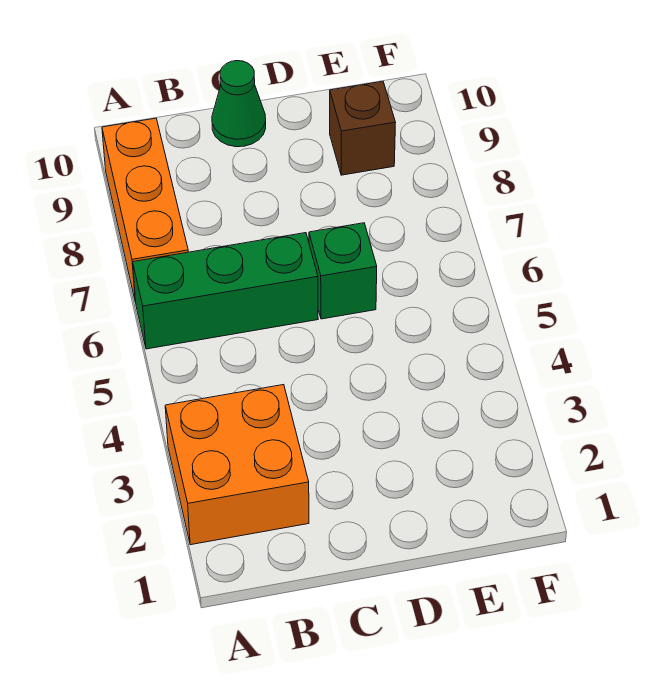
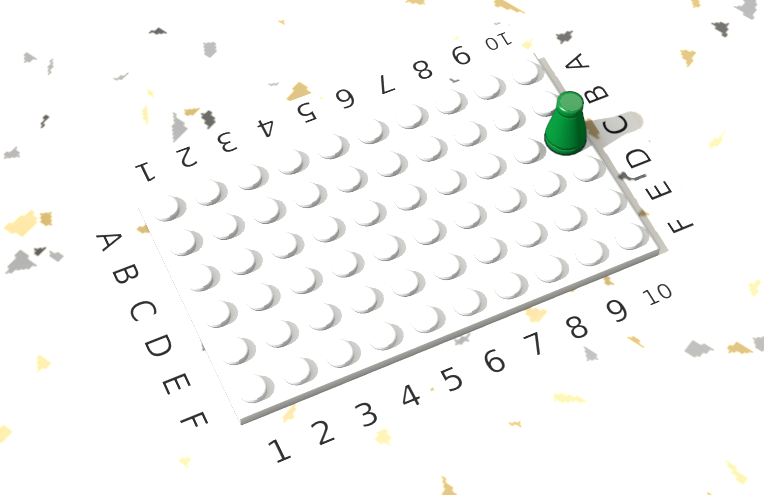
none -> orange brick A2:B3 level 1
none -> green brick A6:C6 level 1

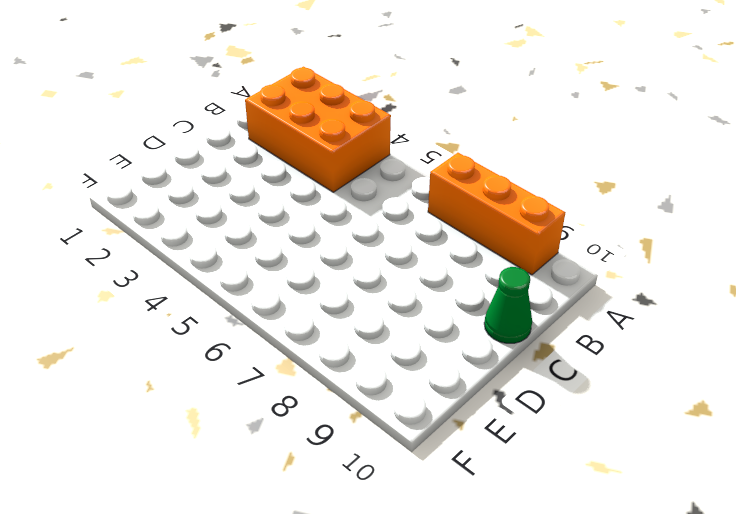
orange brick A2:B4 level 1 -> orange brick A2:B3 level 1
none -> green brick A6:C6 level 1
none -> green brick D6 level 1

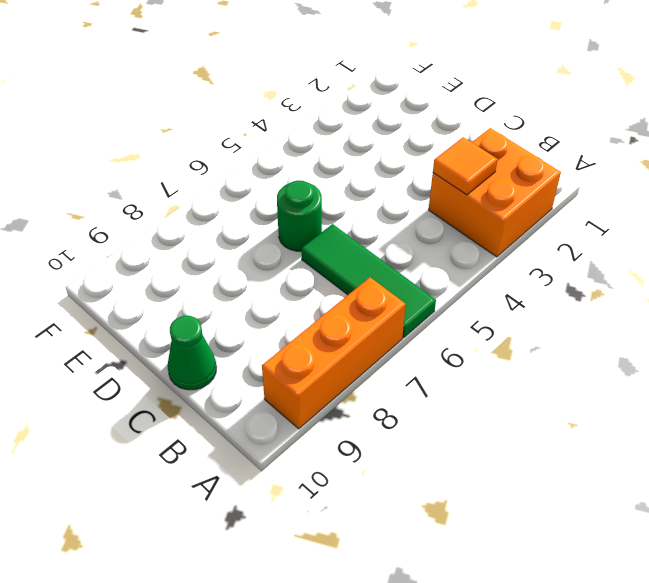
green tile A6:C6 level 1 -> green brick A6:C6 level 1
orange tile B3 level 2 -> none
green round brick D6 level 1 -> green brick D6 level 1
none -> brown brick E9 level 1

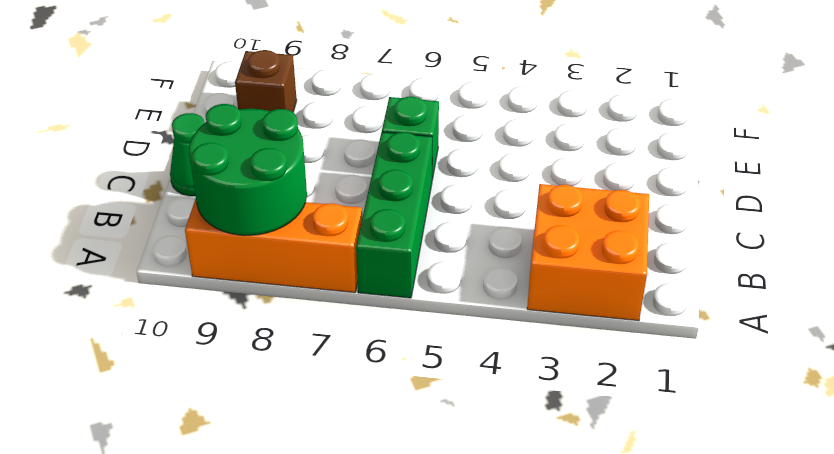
green round brick A8:B9 level 2 -> none

